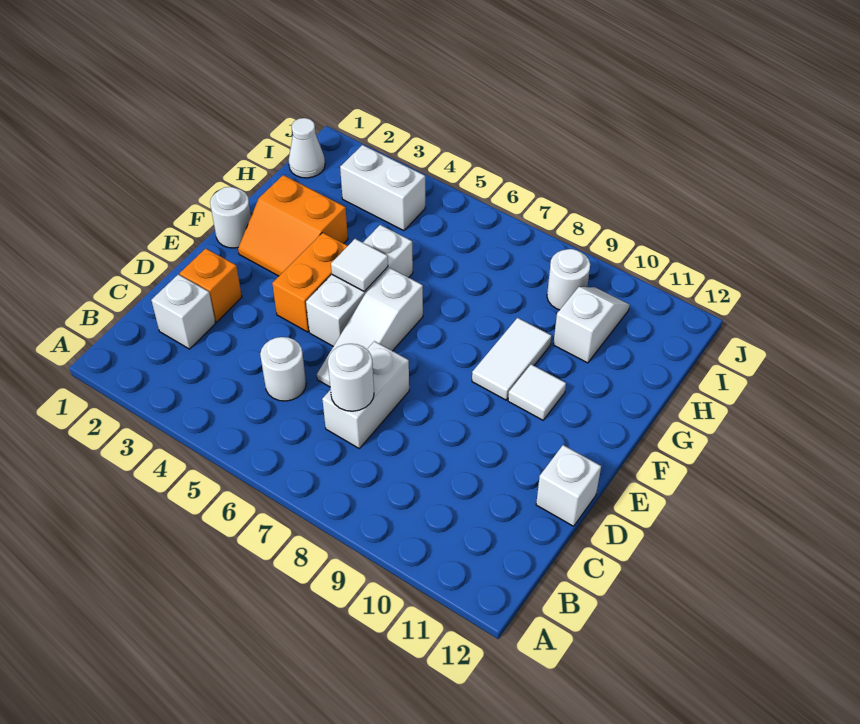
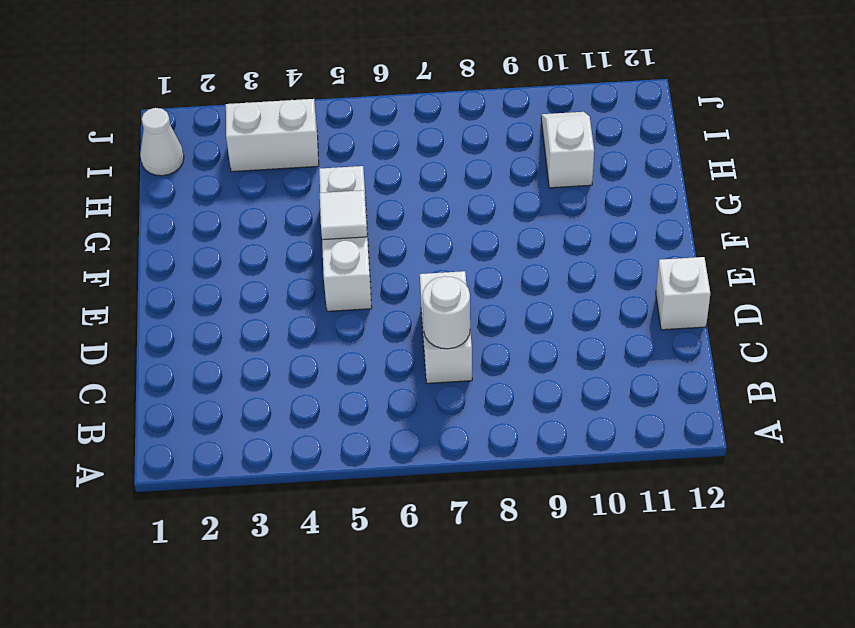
none -> white brick C2 level 1
none -> white round brick C5 level 1
none -> orange brick D2 level 1

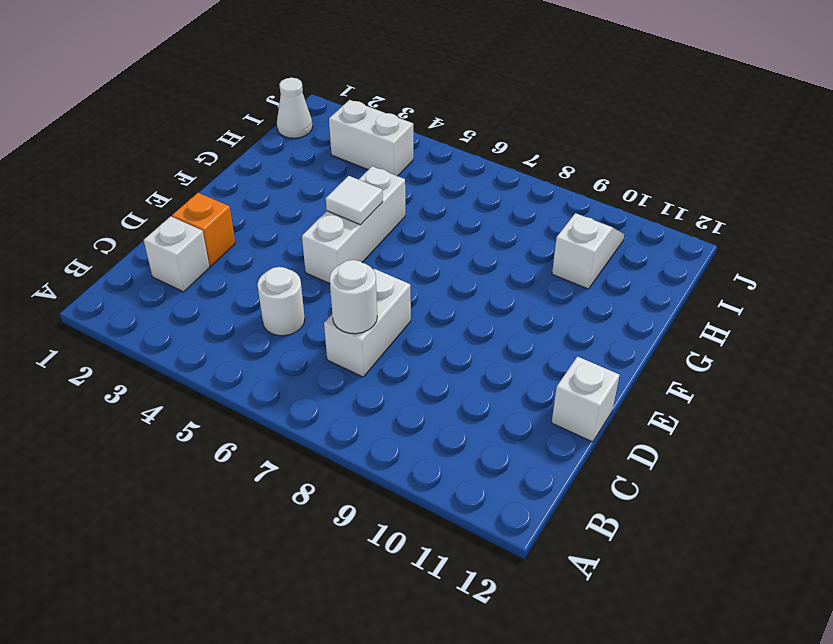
none -> white slope D6:F6 level 1 top F
none -> orange brick E4:F4 level 1
none -> white round brick F1 level 1

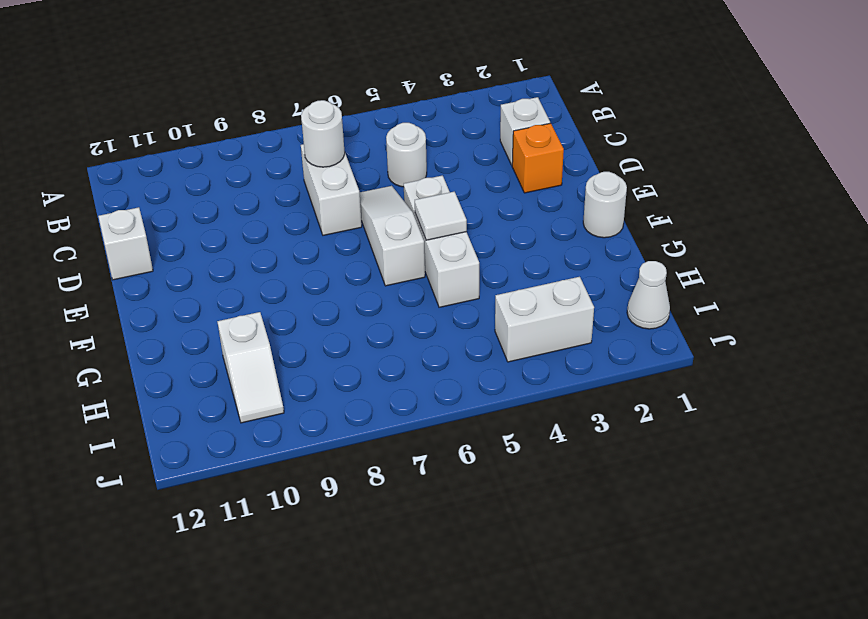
none -> orange brick E4:F4 level 1
none -> orange slope F2:G3 level 1 top G
none -> white tile F9:G9 level 1

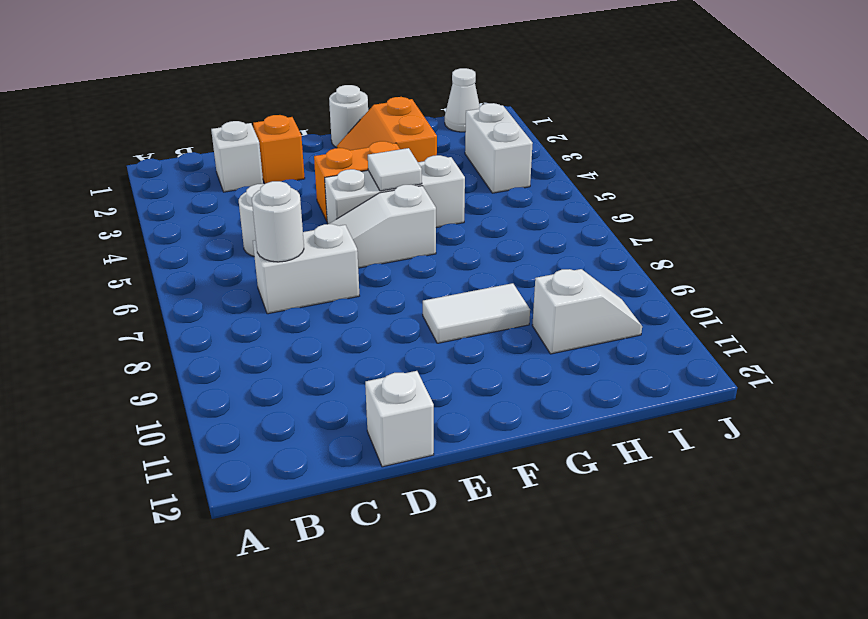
none -> white tile F10 level 1
none -> white round brick I9 level 1

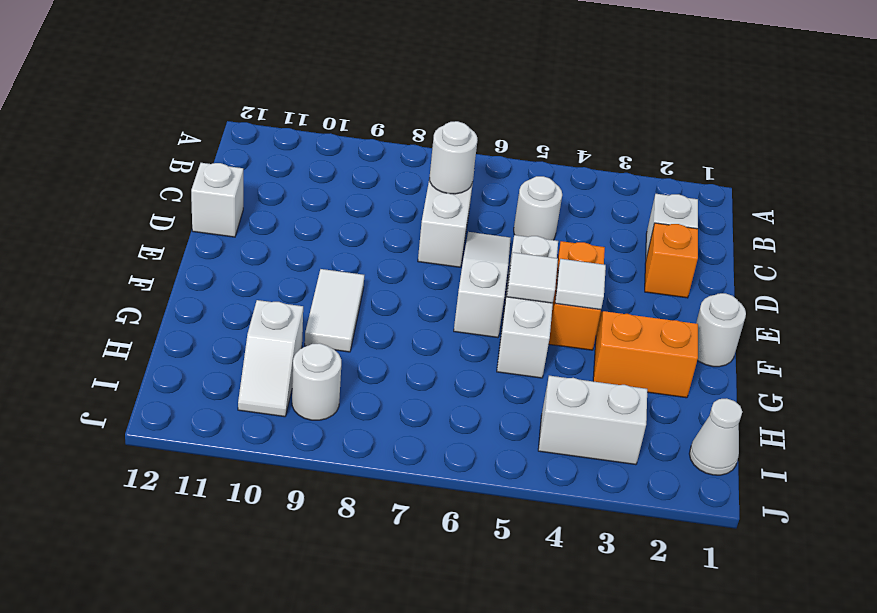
white tile F4 level 2 -> white tile F10 level 1

